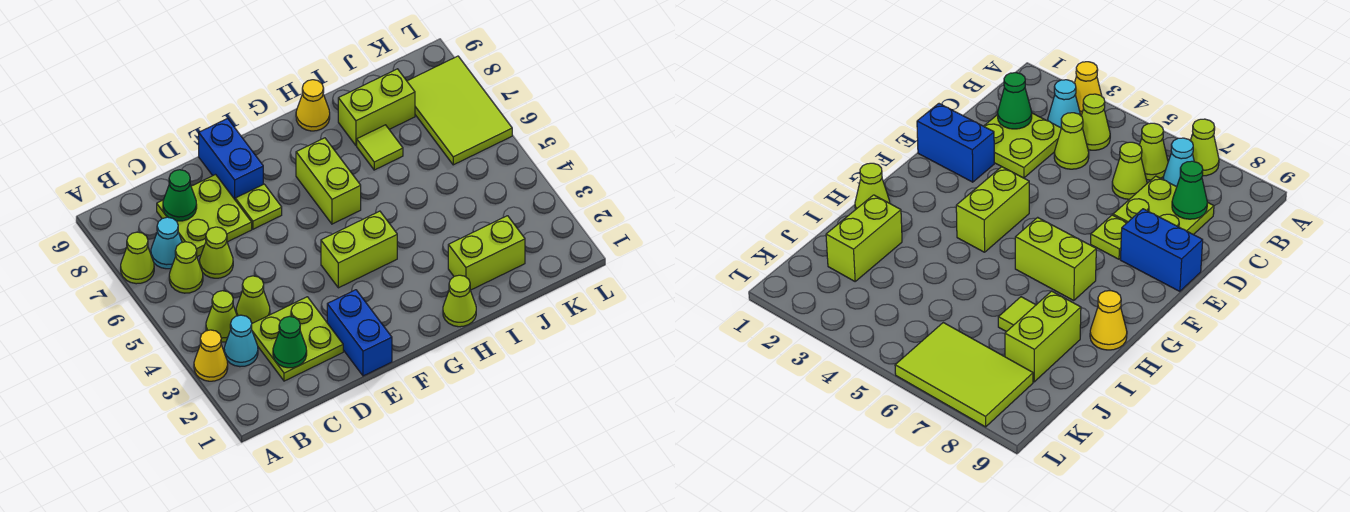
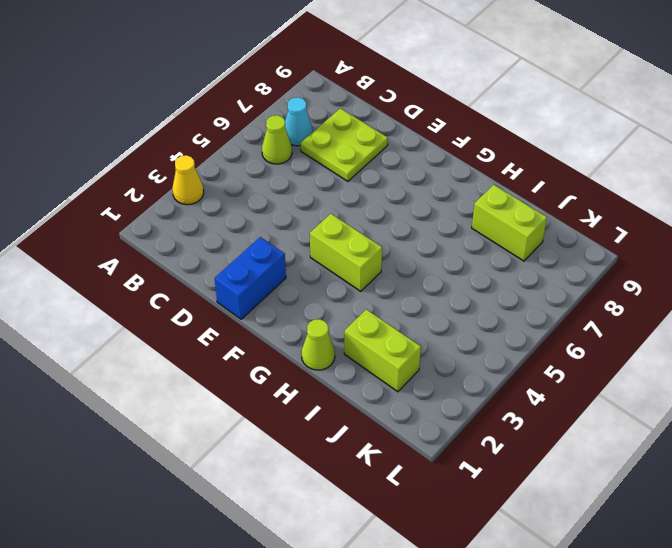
none -> lime cone A7 level 1
none -> cyan cone B3 level 1
none -> lime cone B4 level 1

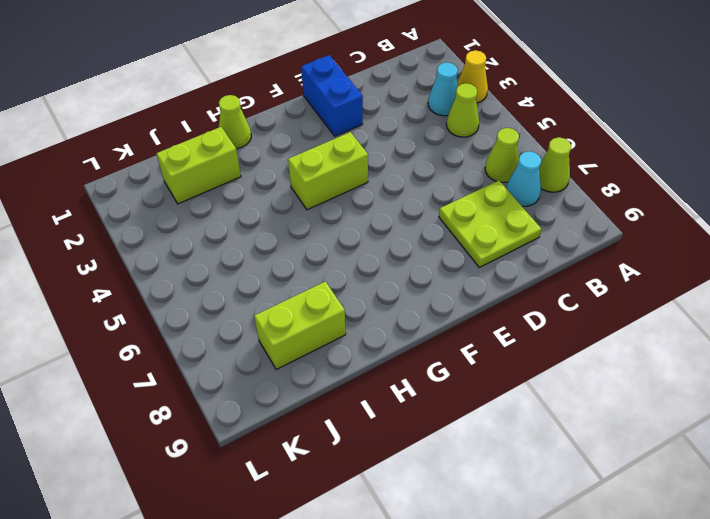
none -> lime plate C2:D3 level 1
none -> lime cone C4 level 1
none -> lime cone C6 level 1

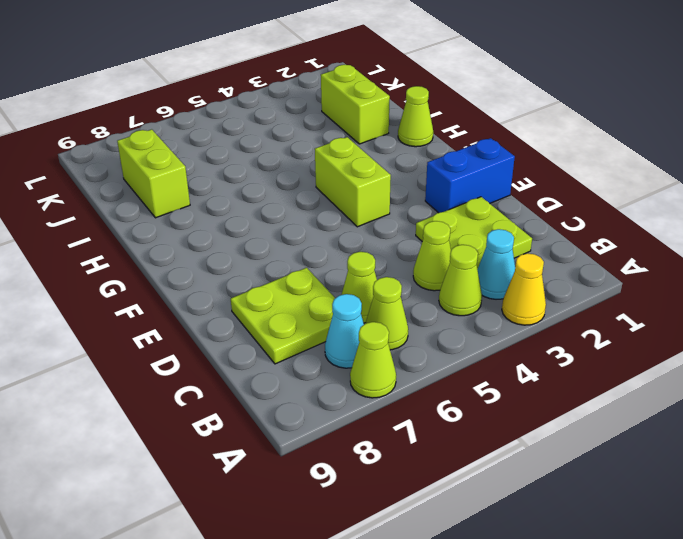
none -> lime plate E7 level 1
none -> blue brick E8:E9 level 1
none -> lime brick G6:G7 level 1

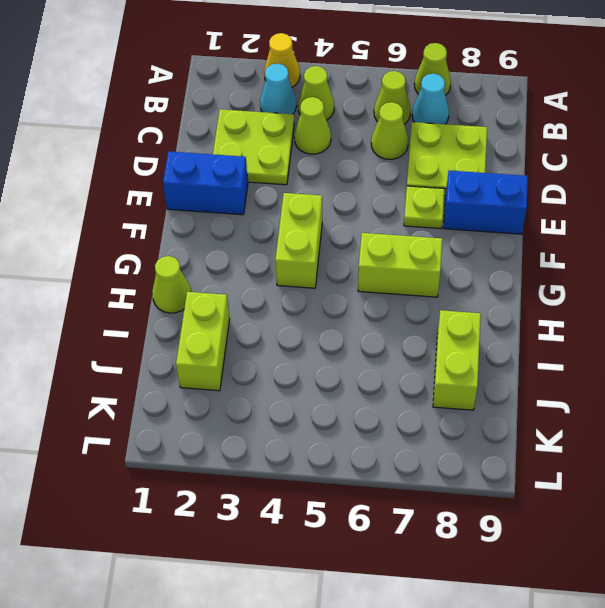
none -> yellow cone H9 level 1
none -> lime tile I7 level 1
none -> lime tile K6:L8 level 1

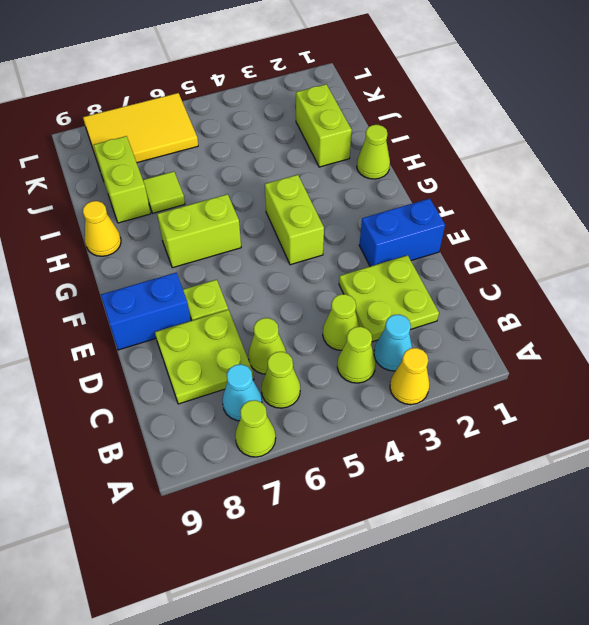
yellow tile K6:L8 level 1 -> lime tile K6:L8 level 1
none -> green cone C2 level 2
none -> green cone C8 level 2

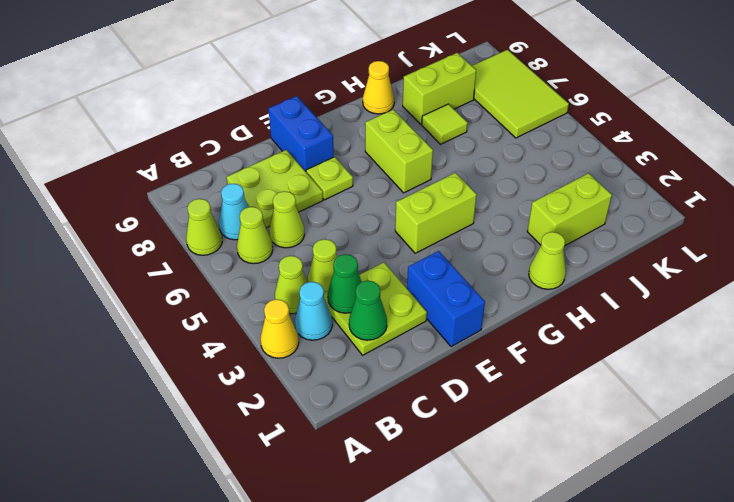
green cone C3 level 2 -> green cone C8 level 2

